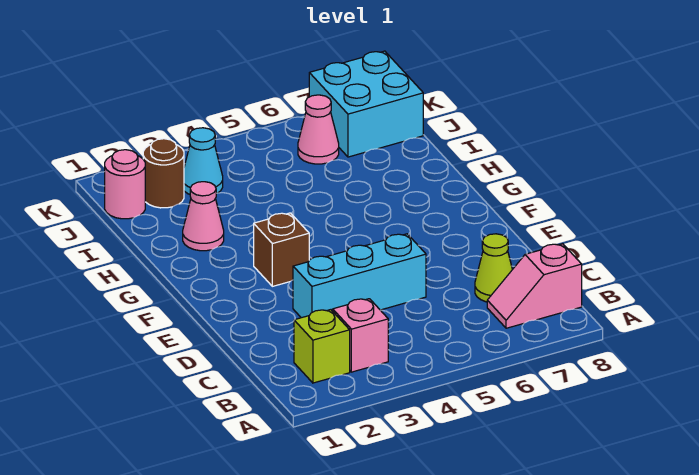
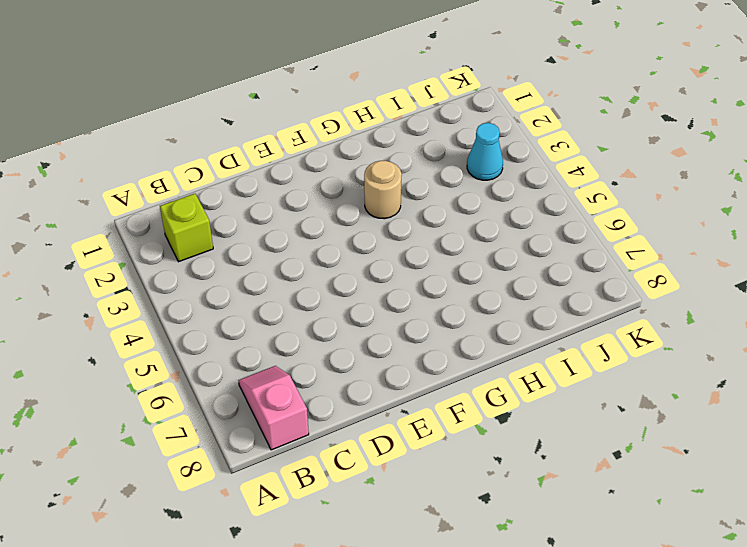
tan round brick G3 level 1 -> none
none -> pink brick B3 level 1
none -> lime cone C7 level 1
none -> cyan brick D3:D5 level 1

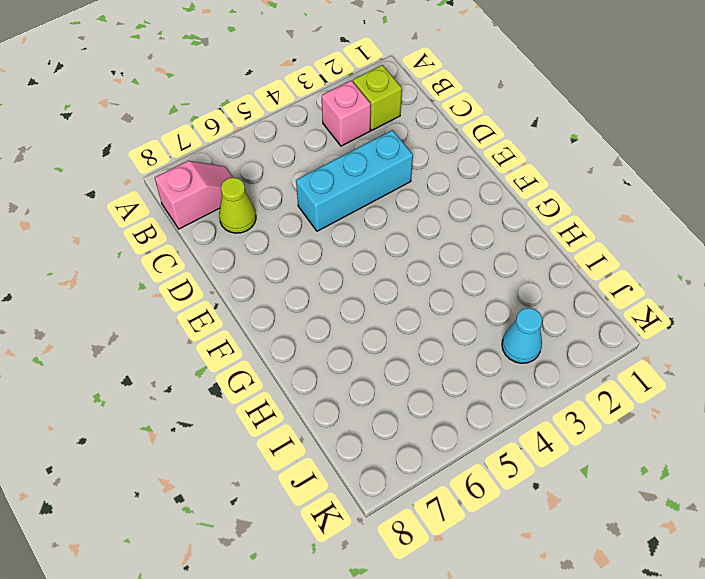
none -> brown brick F3 level 1
none -> pink cone H2 level 1
none -> pink round brick J1 level 1

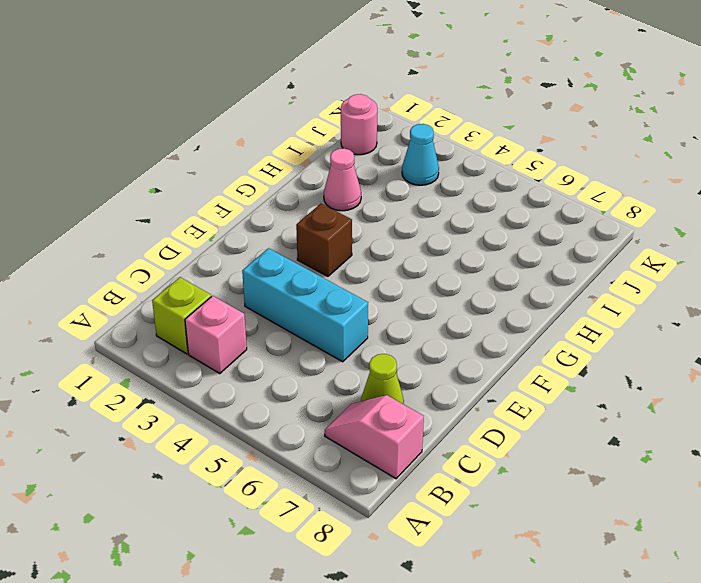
none -> brown round brick J2 level 1
none -> pink cone J6 level 1
none -> cyan brick J7:K8 level 1

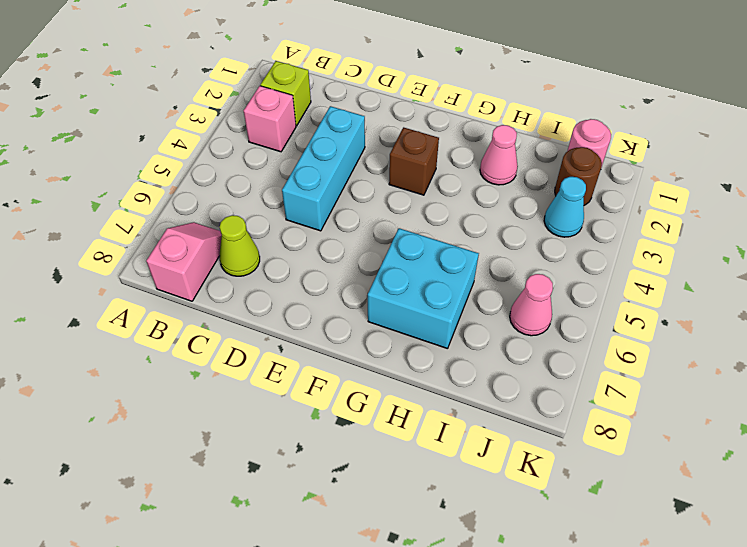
cyan brick G6:H7 level 1 -> cyan brick J7:K8 level 1

